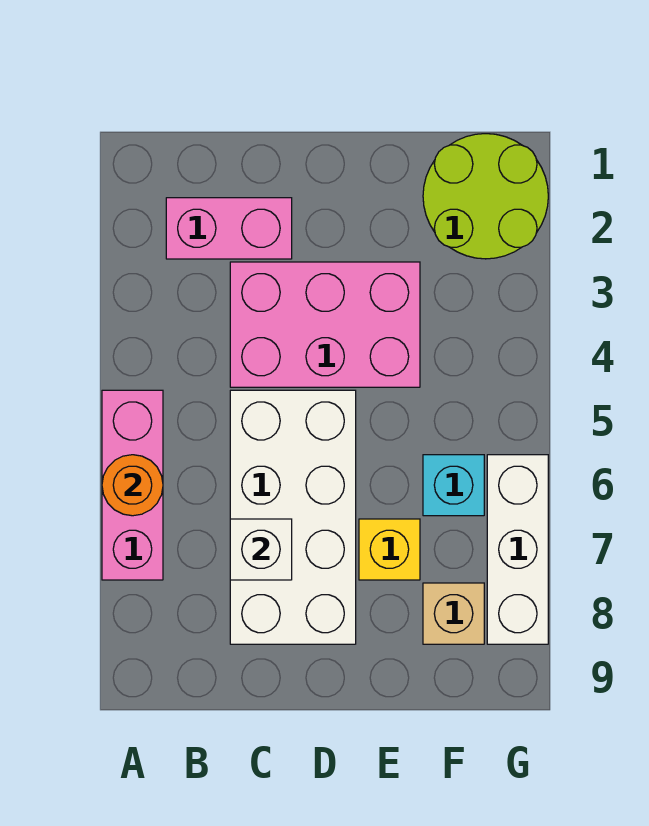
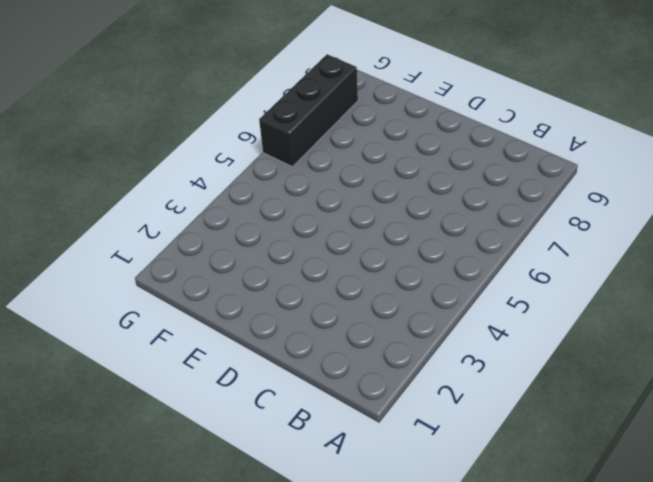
black brick G6:G8 level 1 -> white brick G6:G8 level 1
none -> pink brick A5:A7 level 1
none -> pink brick B2:C2 level 1

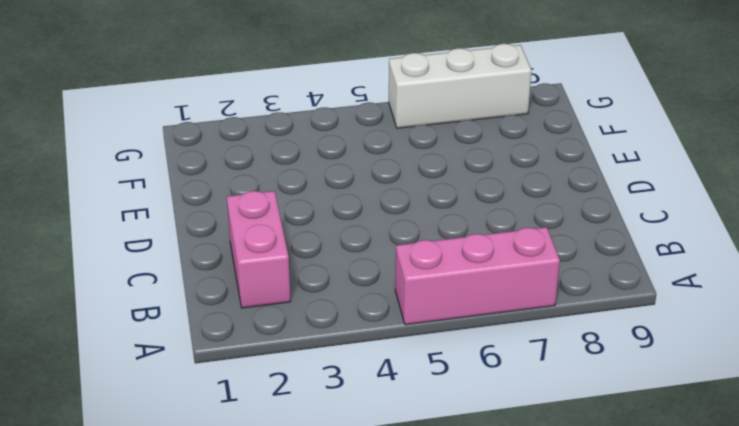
none -> pink brick C3:E4 level 1
none -> white brick C5:D8 level 1

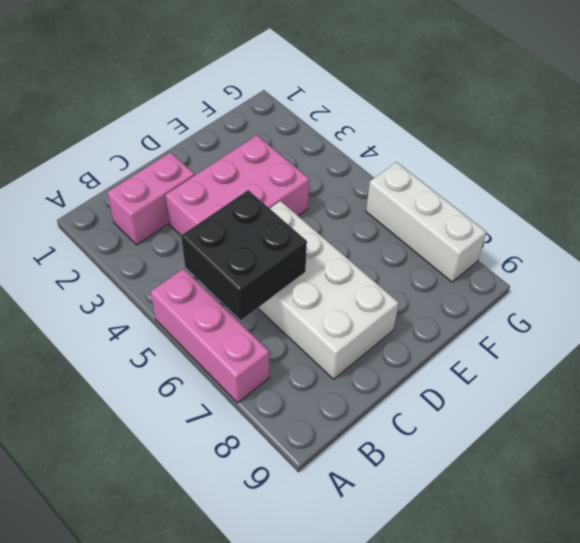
black brick B5:C6 level 2 -> none
none -> yellow brick E7 level 1
none -> lime round brick F1:G2 level 1

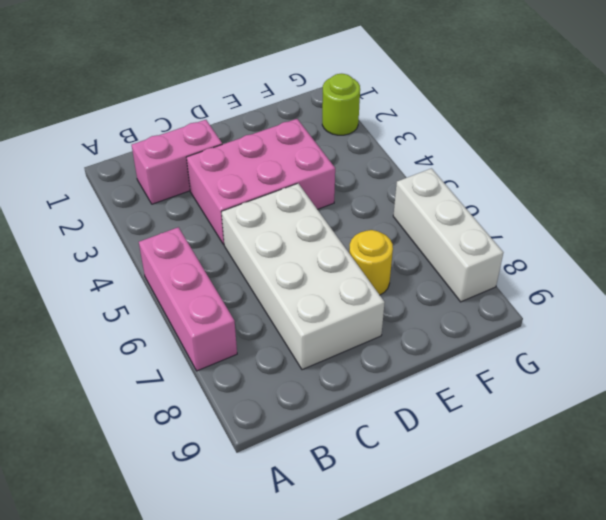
yellow round brick E7 level 1 -> yellow brick E7 level 1
lime round brick G2 level 1 -> lime round brick F1:G2 level 1
none -> cyan brick F6 level 1
none -> tan brick F8 level 1

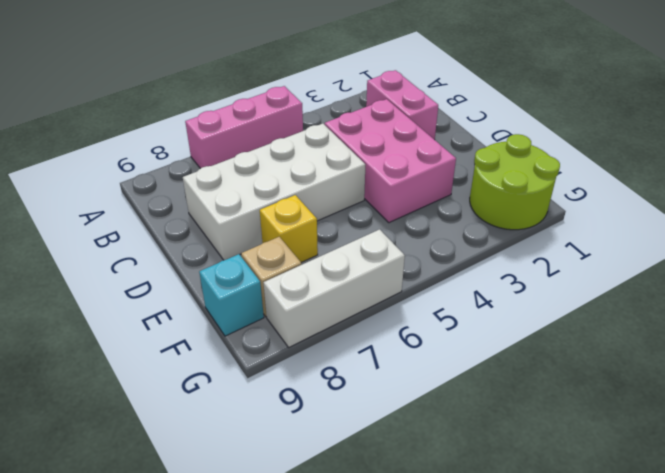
cyan brick F9 level 1 -> cyan brick F6 level 1
none -> orange round brick A6 level 2
none -> white brick C7 level 2

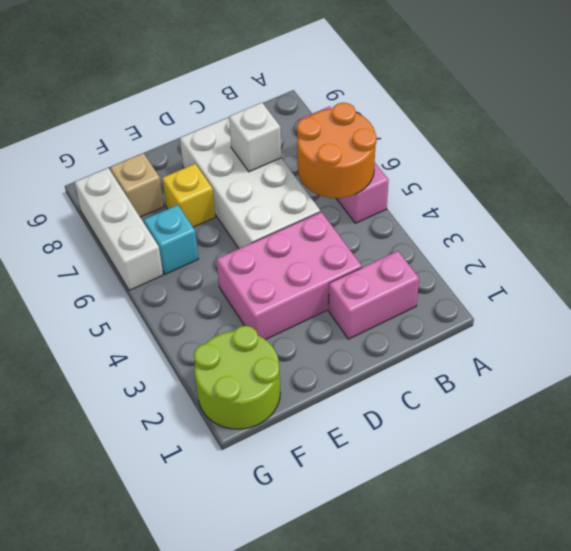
orange round brick A5:B6 level 2 -> orange round brick A6 level 2

